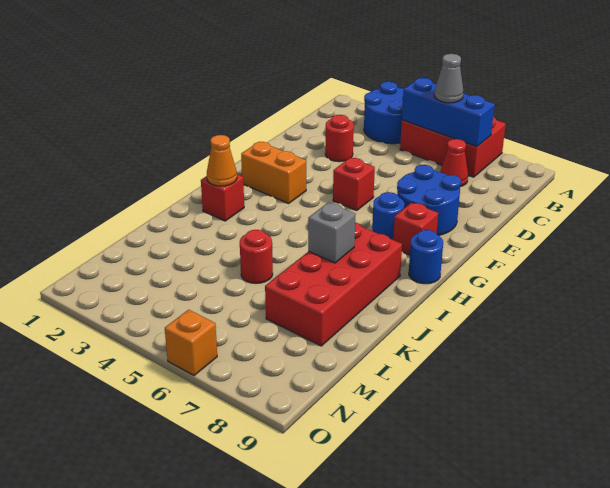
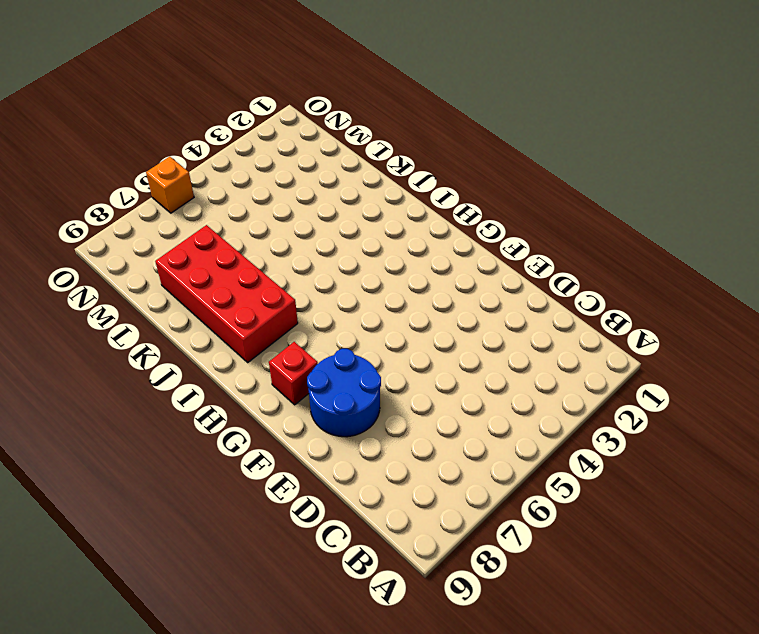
none -> blue round brick A3:B4 level 1
none -> red brick A5:B7 level 1
none -> red cone C7 level 1

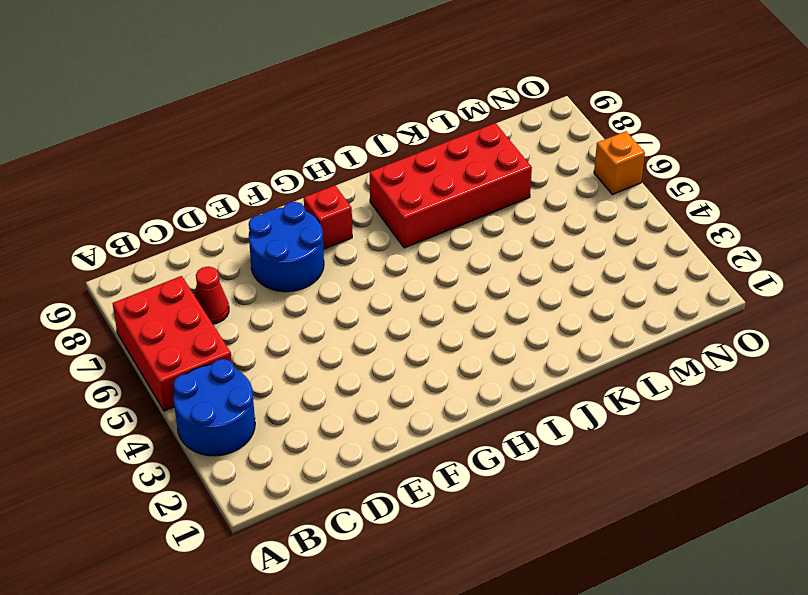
none -> red round brick D3 level 1
none -> red brick F5 level 1
none -> orange brick G2:G3 level 1

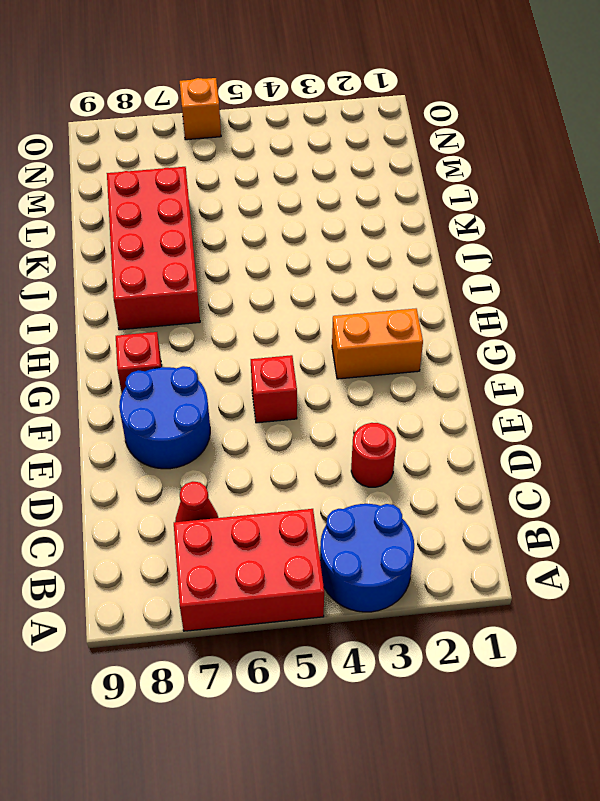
none -> blue round brick G7 level 1
none -> blue round brick H9 level 1
none -> red brick I2 level 1

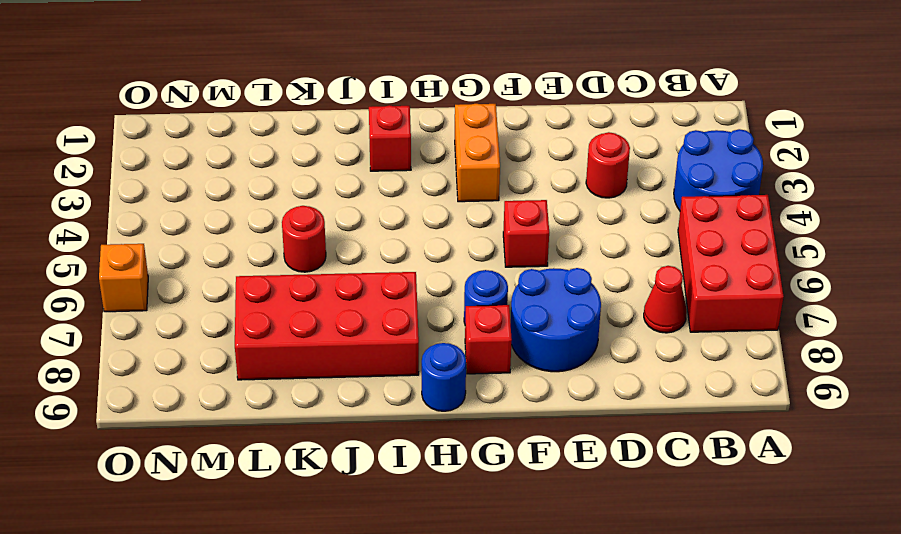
none -> blue brick B5:B7 level 2
none -> orange cone I2 level 2
none -> grey brick J7 level 2

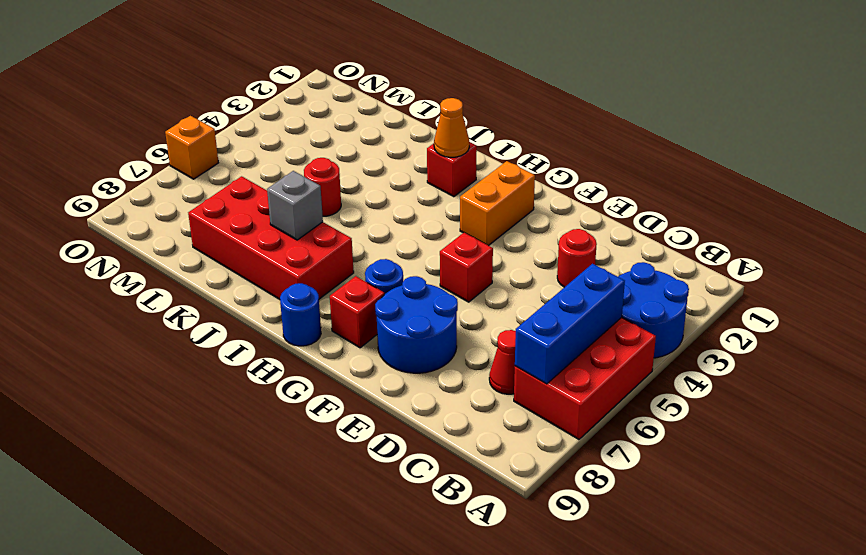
none -> grey cone B6 level 3

